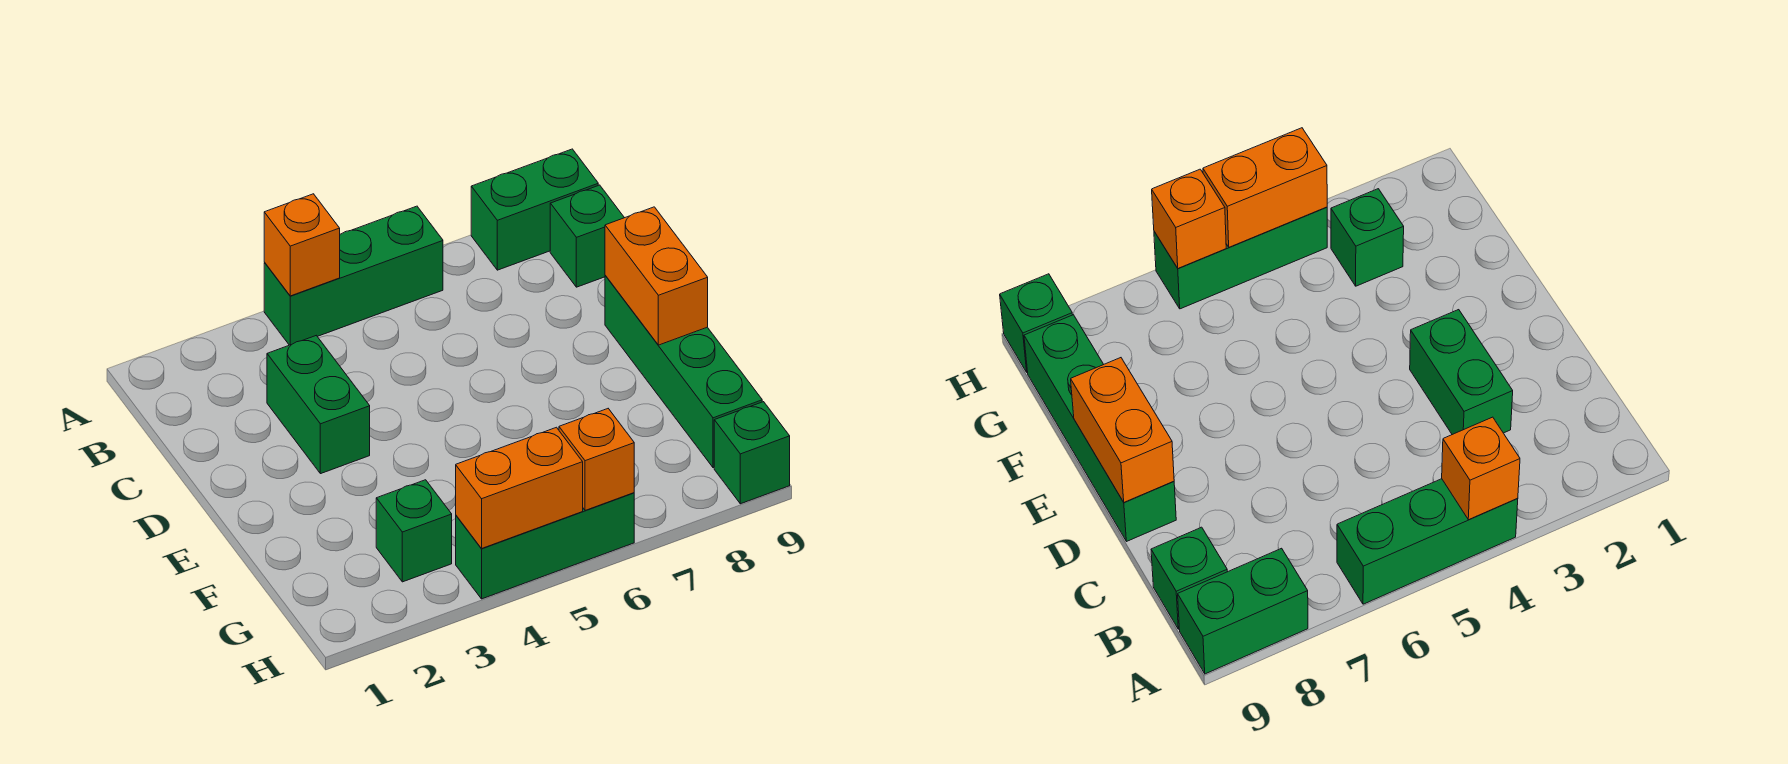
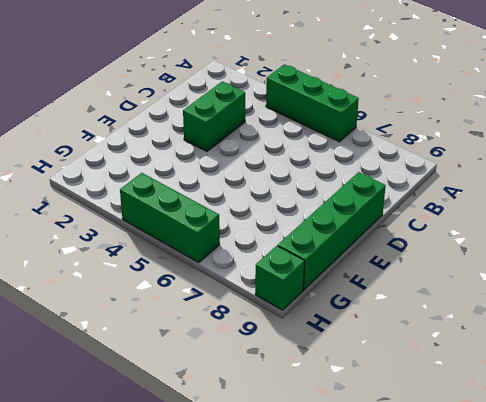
none -> green brick A8:A9 level 1
none -> green brick B9 level 1
none -> green brick G3 level 1

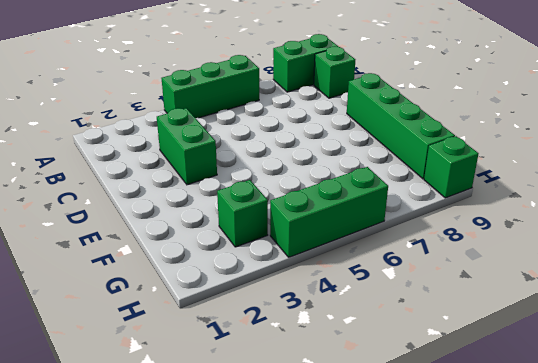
none -> orange brick A4 level 2
none -> orange brick D9:E9 level 2
none -> orange brick H4:H5 level 2

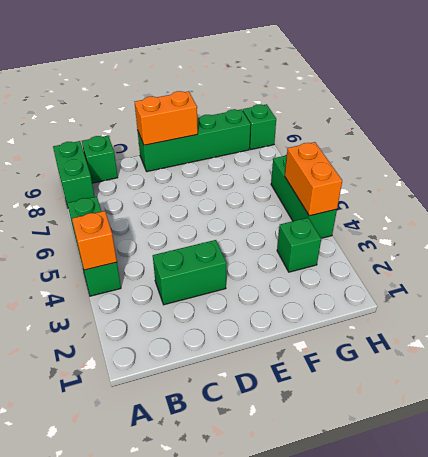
none -> orange brick H6 level 2

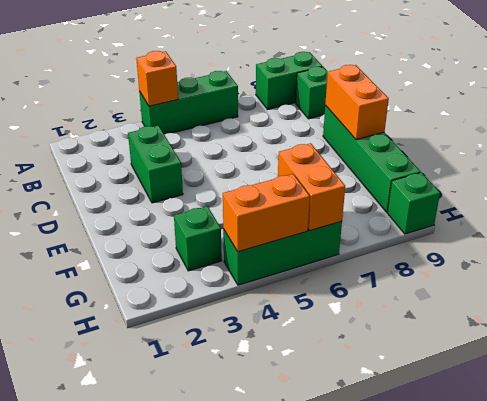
orange brick G6:H6 level 2 -> orange brick H6 level 2

